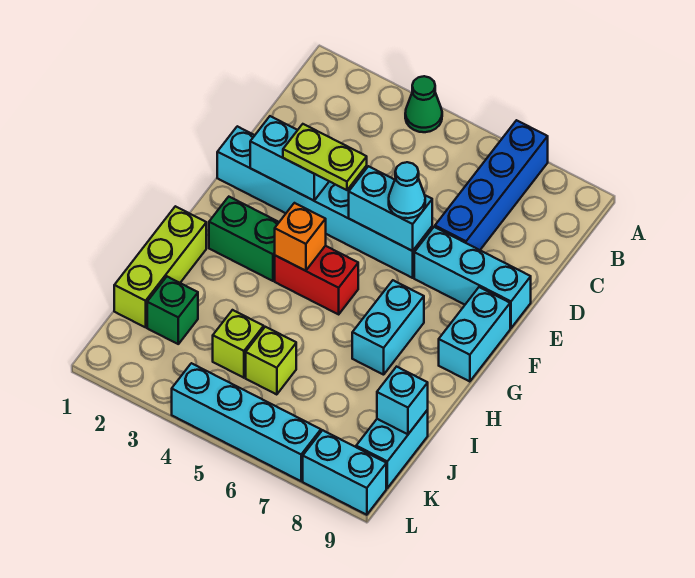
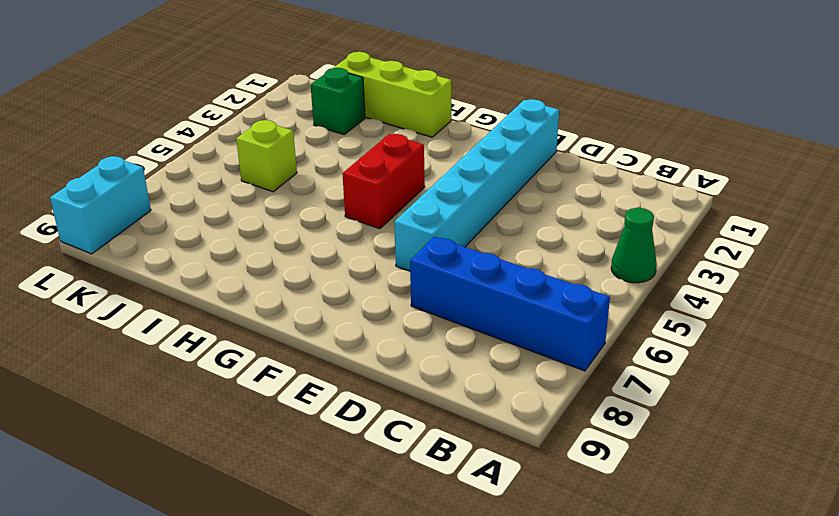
none -> cyan brick E7:E9 level 1
none -> cyan brick F9:G9 level 1
none -> green brick G2:G3 level 1

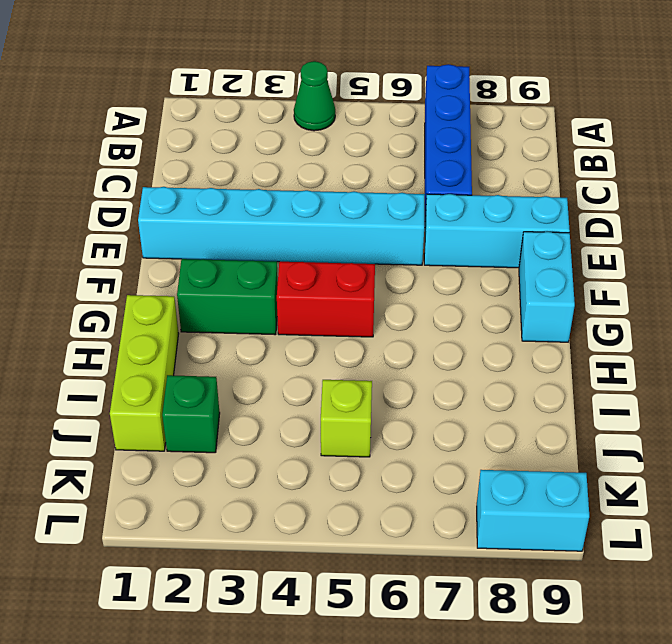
none -> cyan brick G7:H7 level 1
none -> lime brick J4 level 1
none -> cyan brick J9:K9 level 1

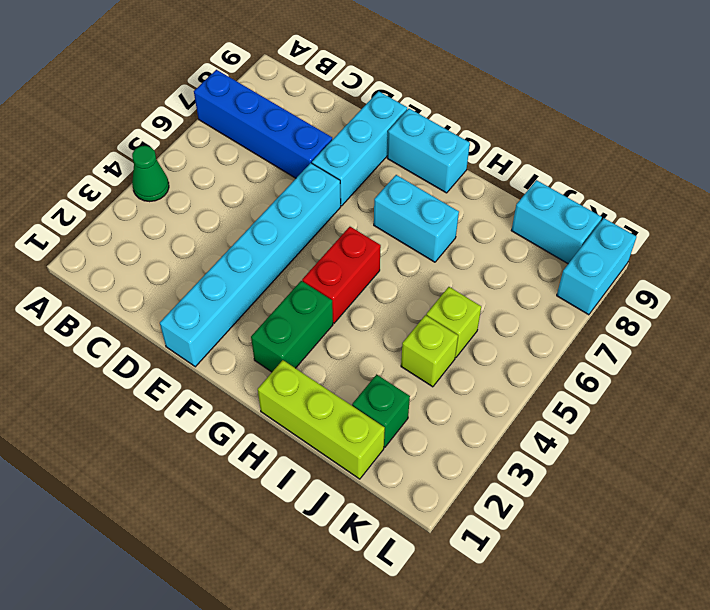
none -> cyan brick L4:L7 level 1
none -> cyan brick E2:E3 level 2
none -> cyan brick E5:E6 level 2

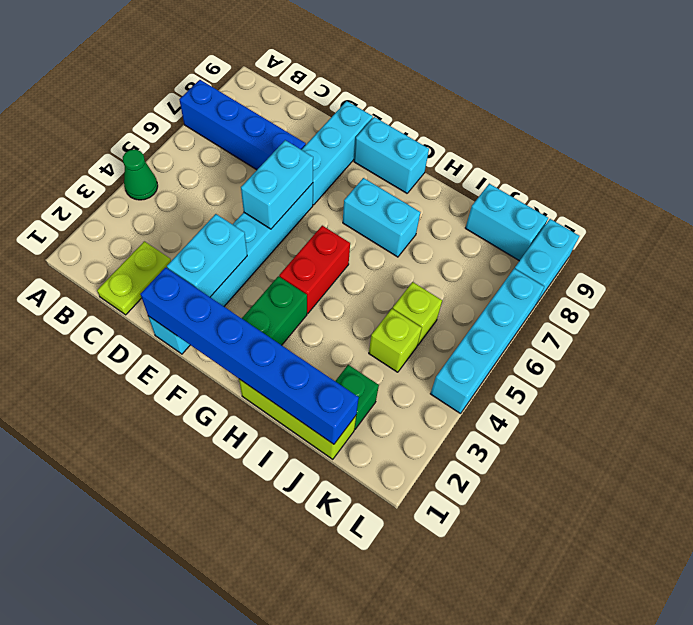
lime plate C1:C2 level 1 -> lime plate E3:E4 level 3
blue brick E1:J1 level 2 -> none
none -> orange brick G4 level 2
none -> cyan brick J9 level 2
none -> cyan cone E6 level 3

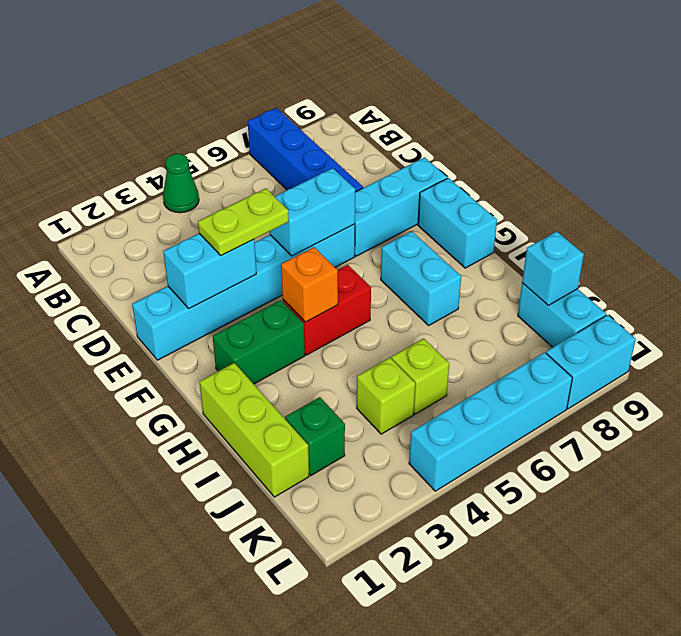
none -> cyan cone E6 level 3

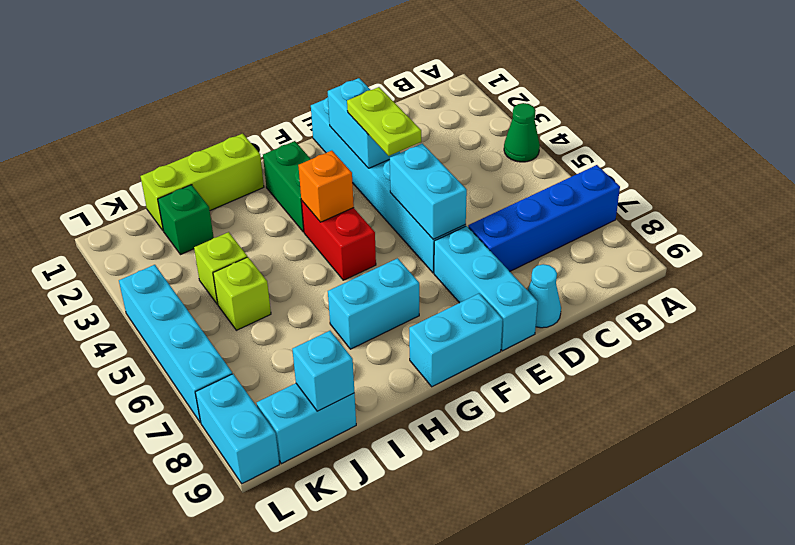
cyan cone D9 level 1 -> cyan cone E6 level 3

